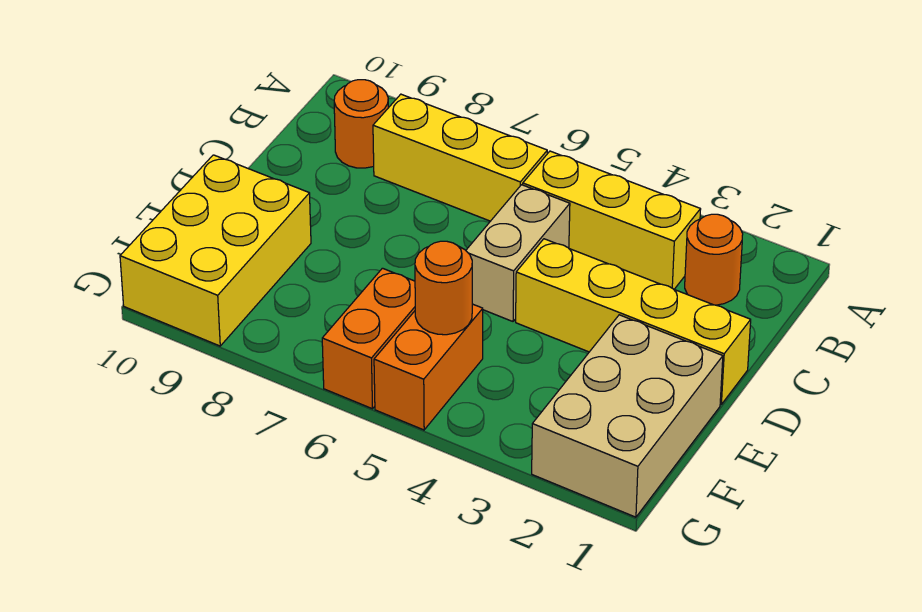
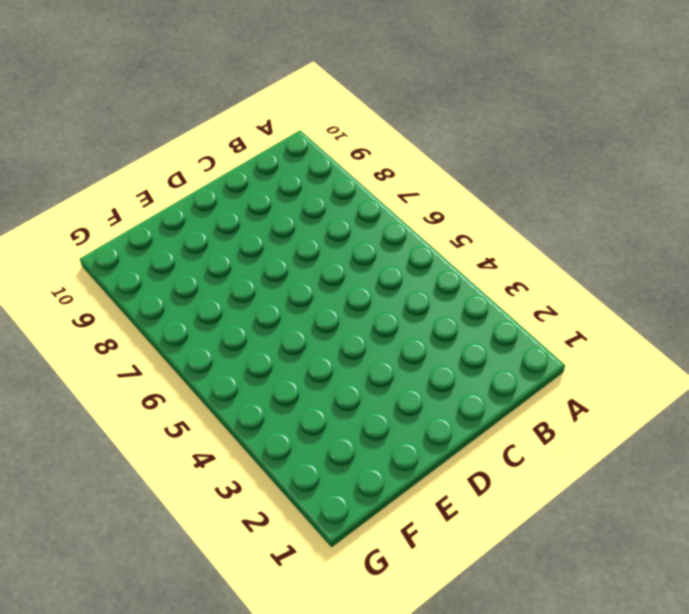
none -> orange round brick B2 level 1
none -> yellow brick B3:B5 level 1

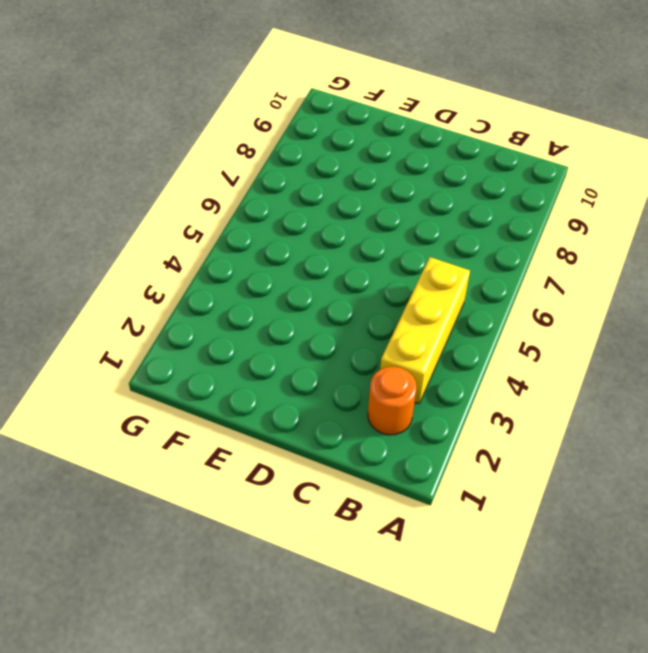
none -> yellow brick B6:B8 level 1
none -> orange round brick B9 level 1

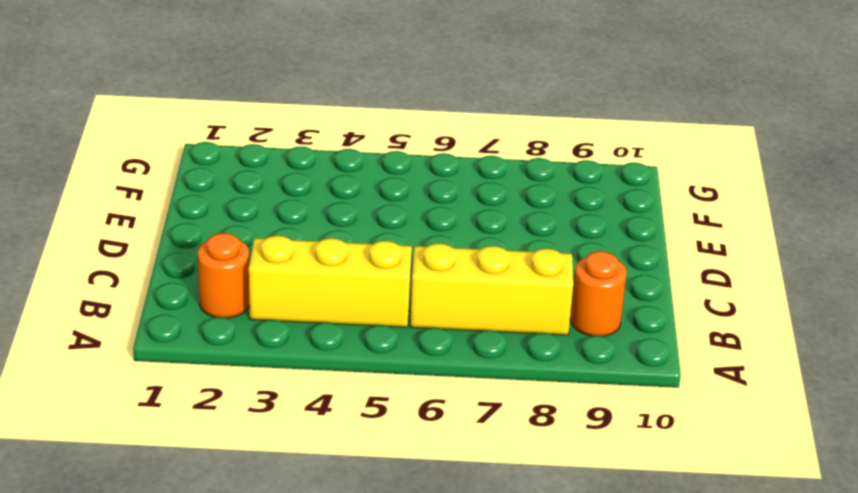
none -> tan brick C5:D5 level 1
none -> yellow brick D1:D4 level 1

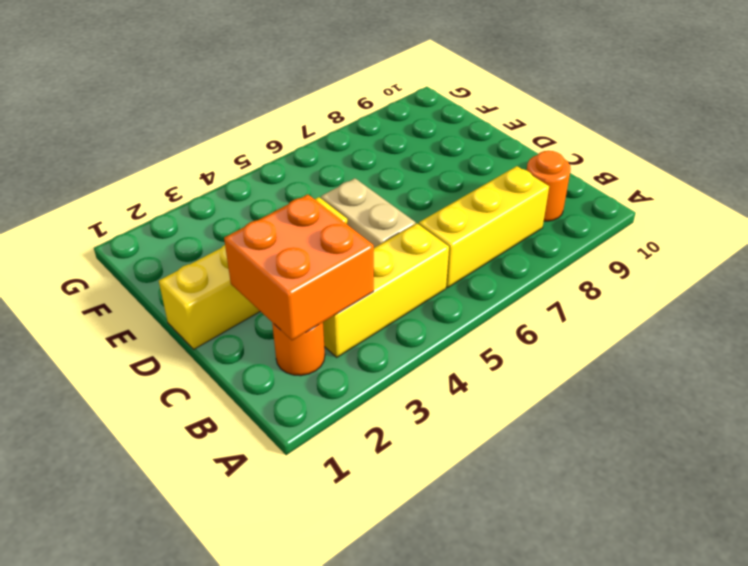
orange brick B2:C3 level 2 -> none
none -> tan brick E1:G2 level 1
none -> yellow brick E9:G10 level 1

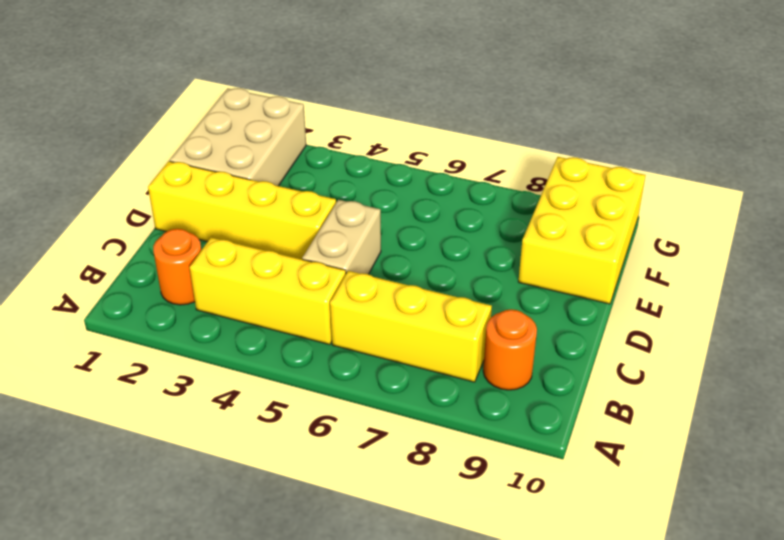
none -> orange brick F5:G5 level 1
none -> orange brick F6:G6 level 1

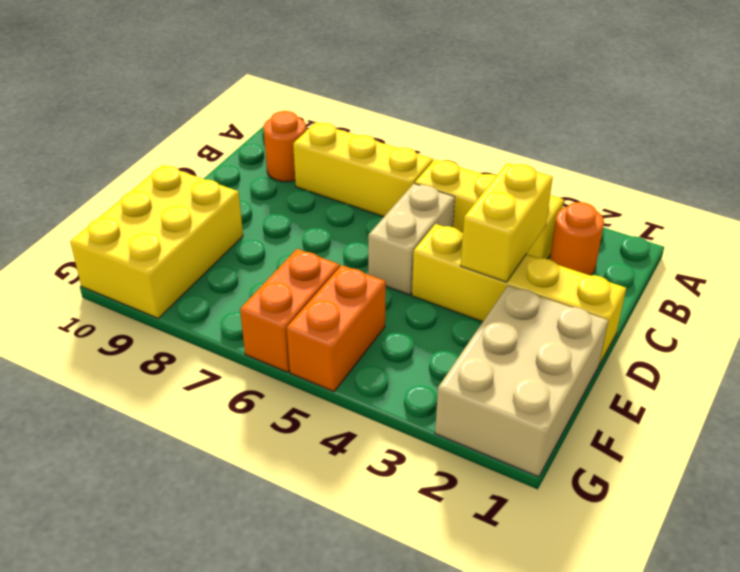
yellow brick C3:D3 level 2 -> none
none -> orange round brick F5 level 2

